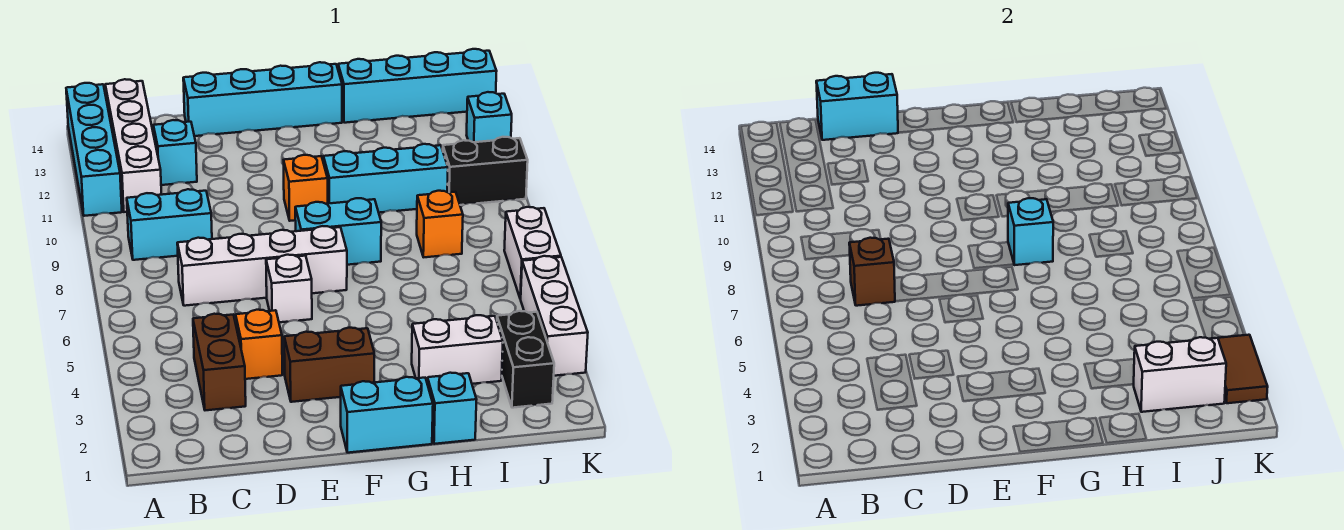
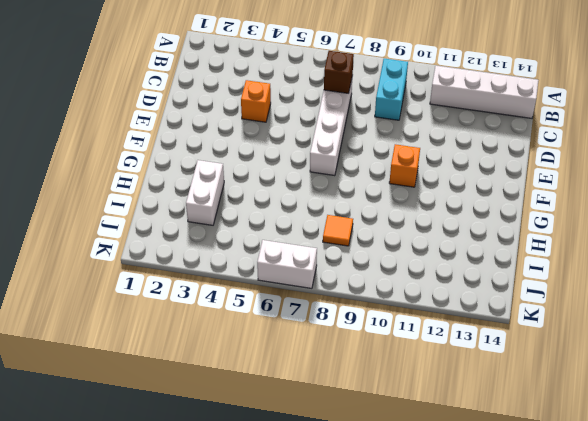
orange tile I8 level 1 -> orange brick I8 level 1
none -> cyan brick A11:A14 level 1
none -> brown brick C3:C4 level 1
none -> cyan brick C12 level 1

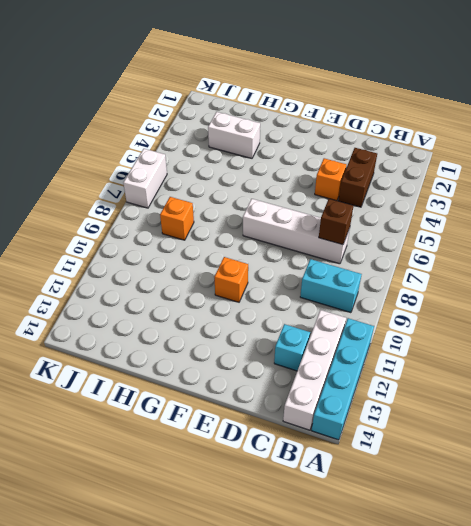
none -> cyan brick D14:G14 level 1
none -> brown brick E3:F3 level 1
none -> white brick E6 level 1

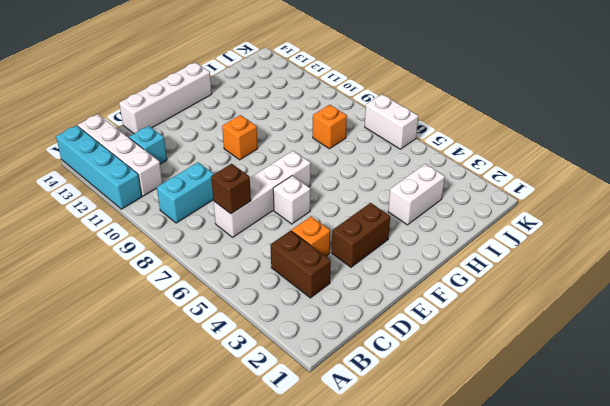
white brick D14:G14 level 1 -> cyan brick D14:G14 level 1
none -> cyan brick F1:G1 level 1
none -> cyan brick F8:G8 level 1
none -> cyan brick G10:I10 level 1

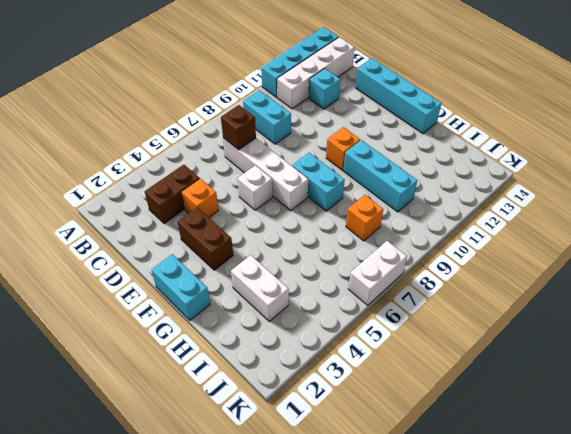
none -> cyan brick H1 level 1
none -> cyan brick H14:K14 level 1
none -> black brick J2:J3 level 1

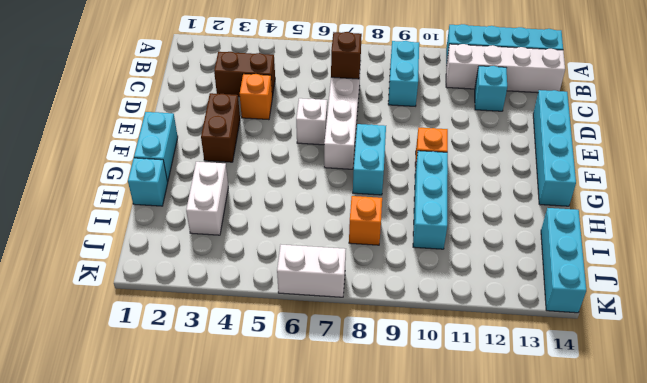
cyan brick I14:K14 level 1 -> cyan brick H14:K14 level 1
none -> black brick J2:J3 level 1
none -> black brick J10:K10 level 1
none -> white brick K3:K5 level 1

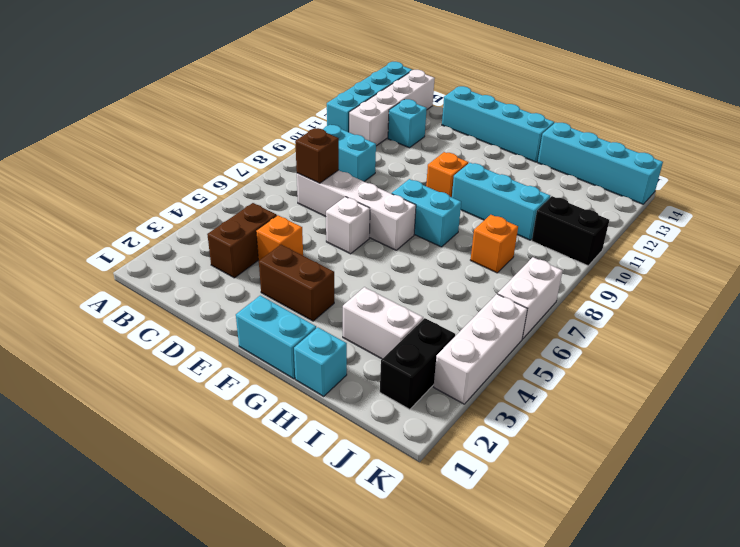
none -> cyan brick K12 level 1
none -> cyan brick C14:D14 level 2
none -> cyan brick G8 level 2

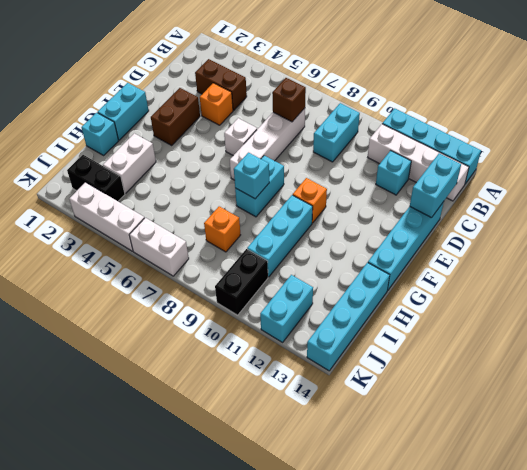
cyan brick J12:K12 level 1 -> cyan brick K12 level 1
none -> white brick I2:J2 level 2
none -> brown tile K2:K3 level 2

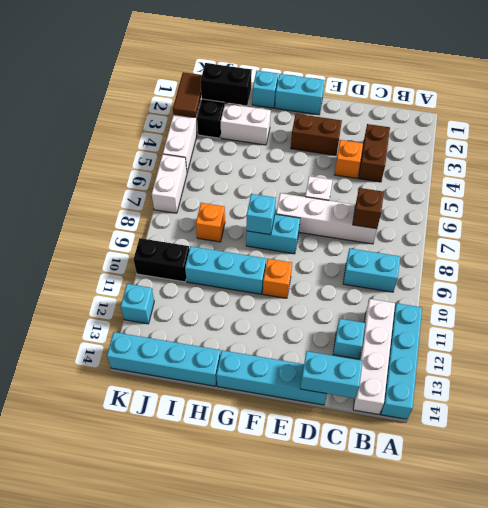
black brick I2:J2 level 2 -> white brick I2:J2 level 2

